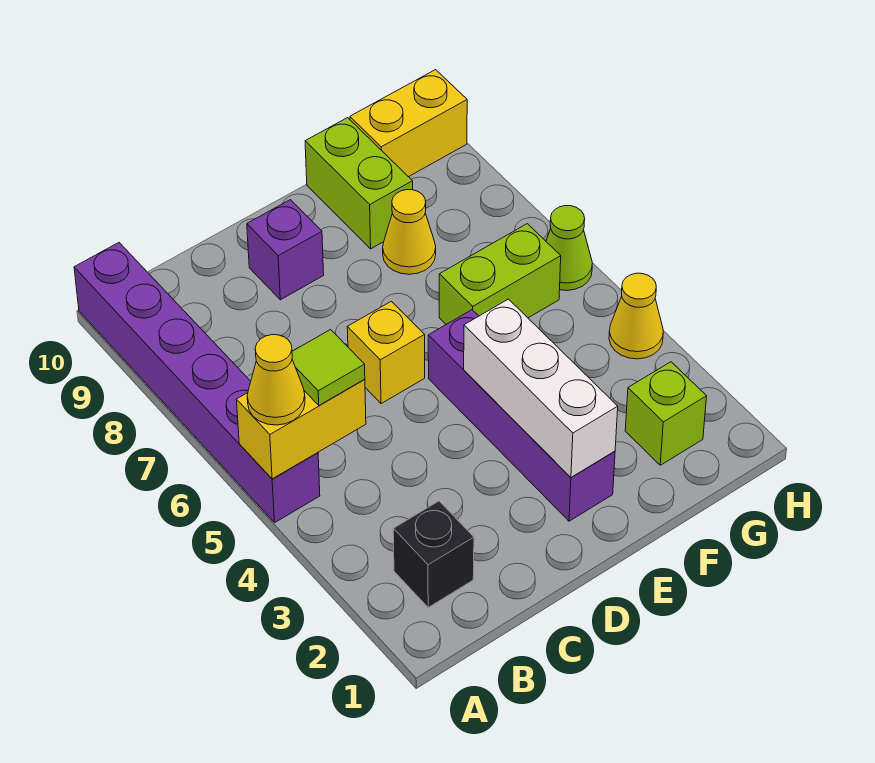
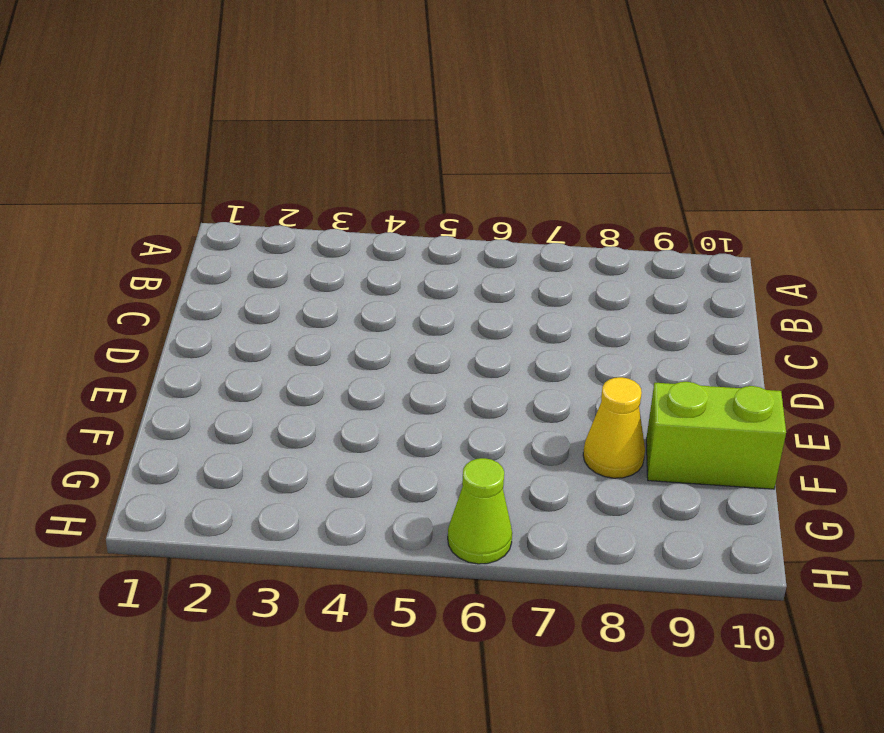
none -> purple brick A5:A10 level 1
none -> black brick B2 level 1
none -> yellow brick D6 level 1

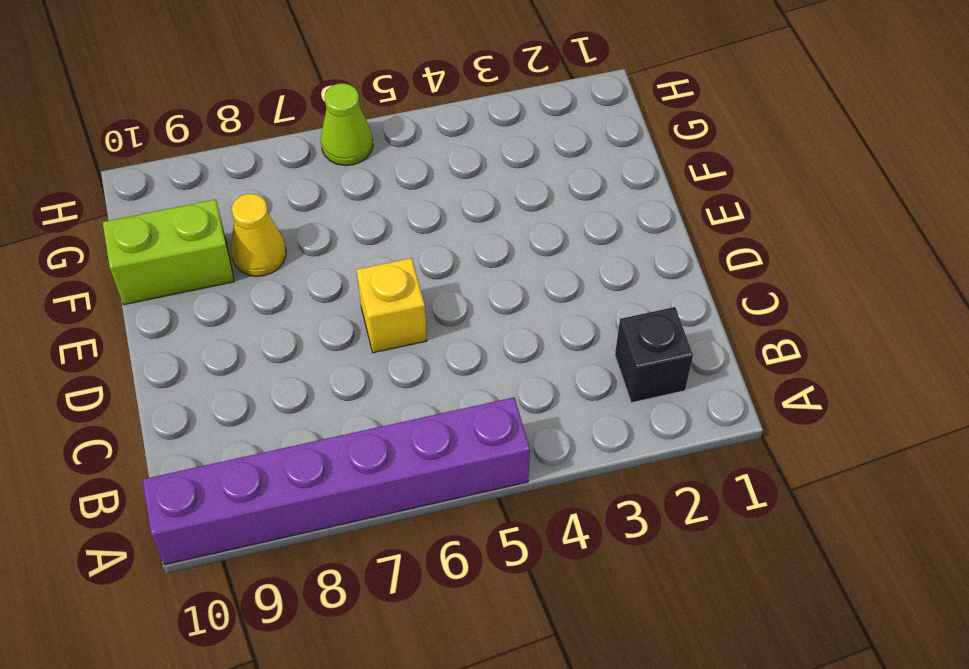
none -> purple brick D9 level 1
none -> purple brick E2:E5 level 1
none -> lime brick F6:G6 level 1

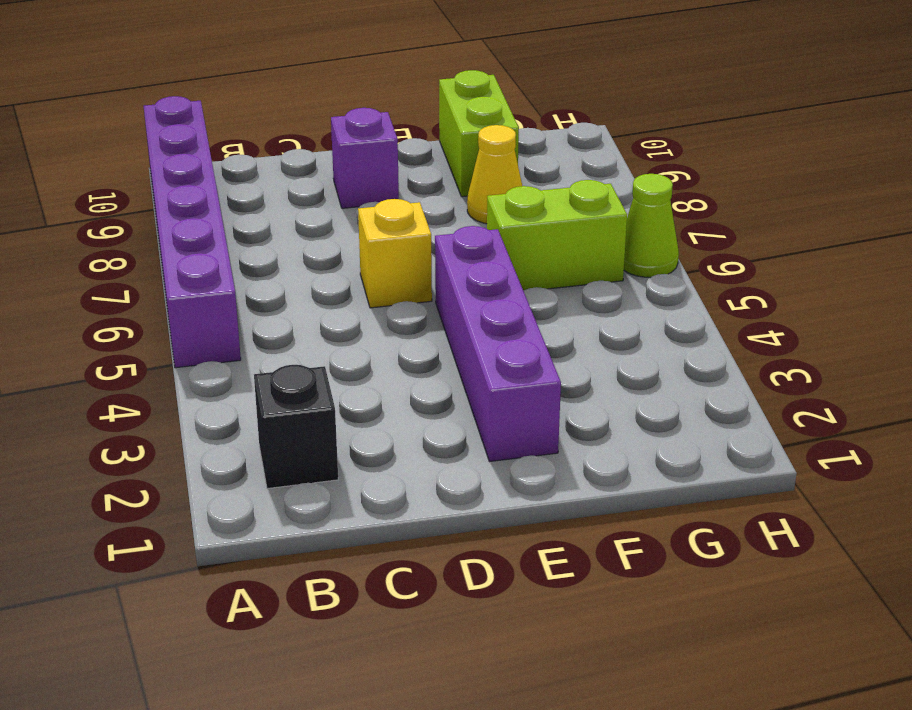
none -> lime brick G2 level 1
none -> yellow brick G10:H10 level 1
none -> yellow cone H4 level 1

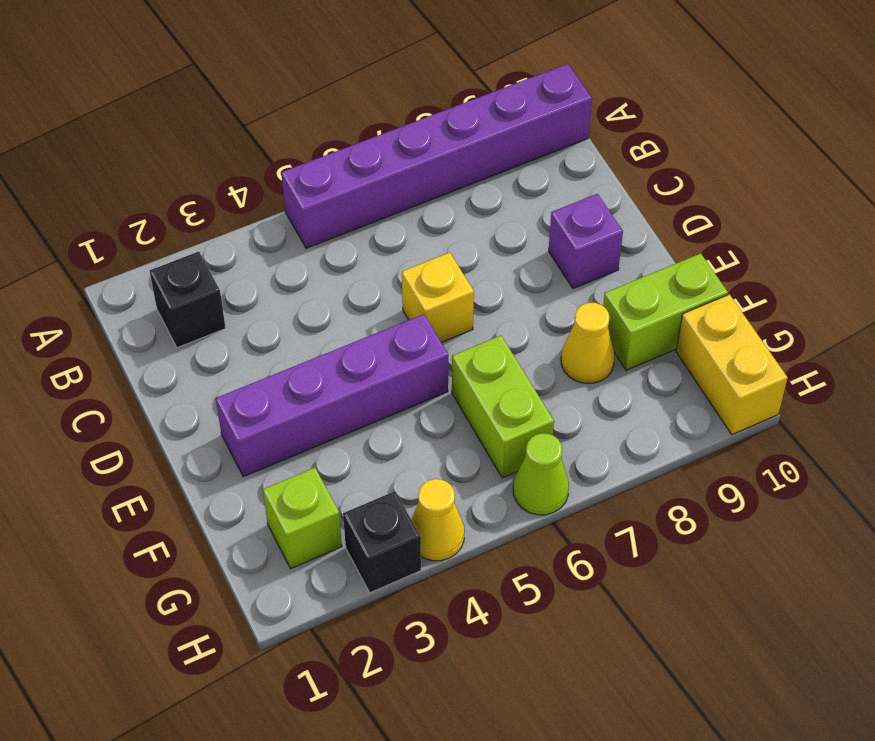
black brick H3 level 1 -> none
none -> yellow brick A5:B5 level 2
none -> white brick E2:E4 level 2
none -> yellow cone A5 level 3

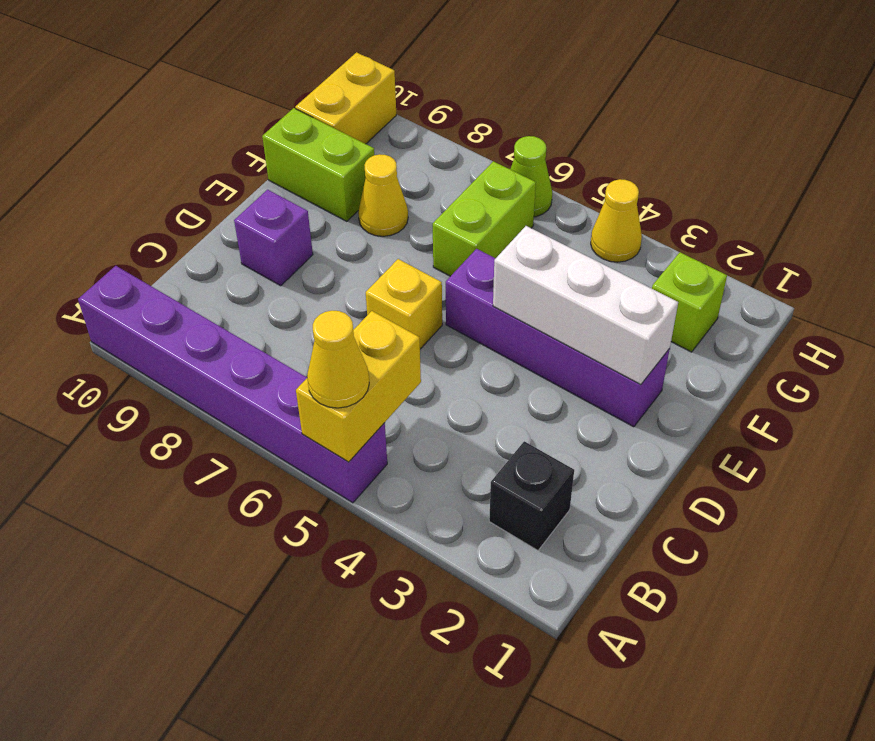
none -> lime tile B5 level 3

